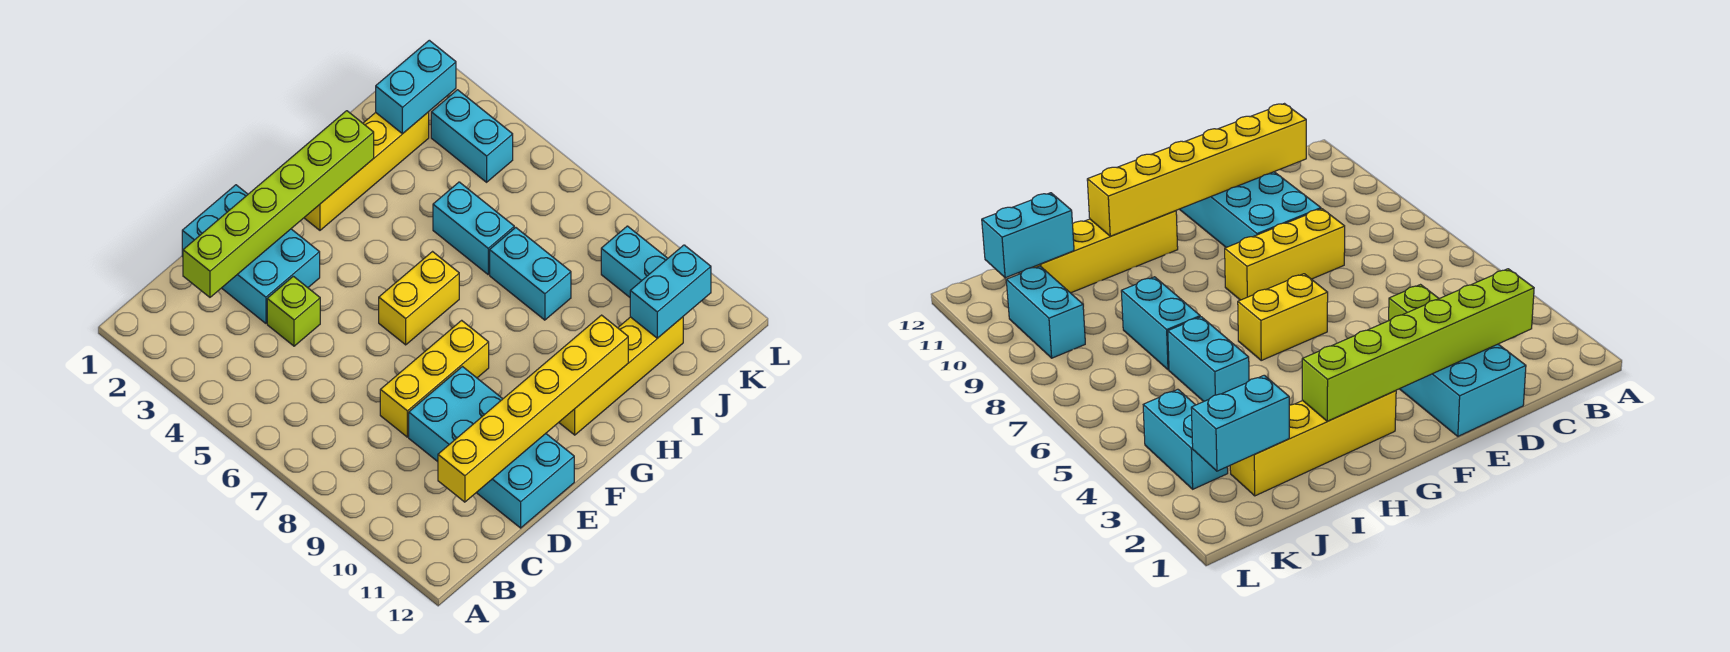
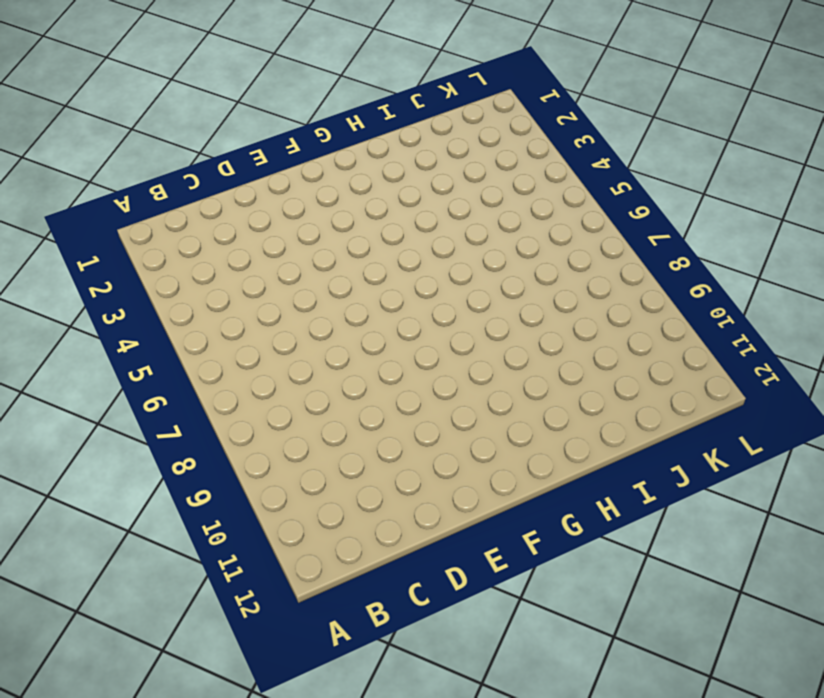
none -> cyan brick D1:E3 level 1
none -> lime brick D4 level 1
none -> yellow brick D8:F8 level 1

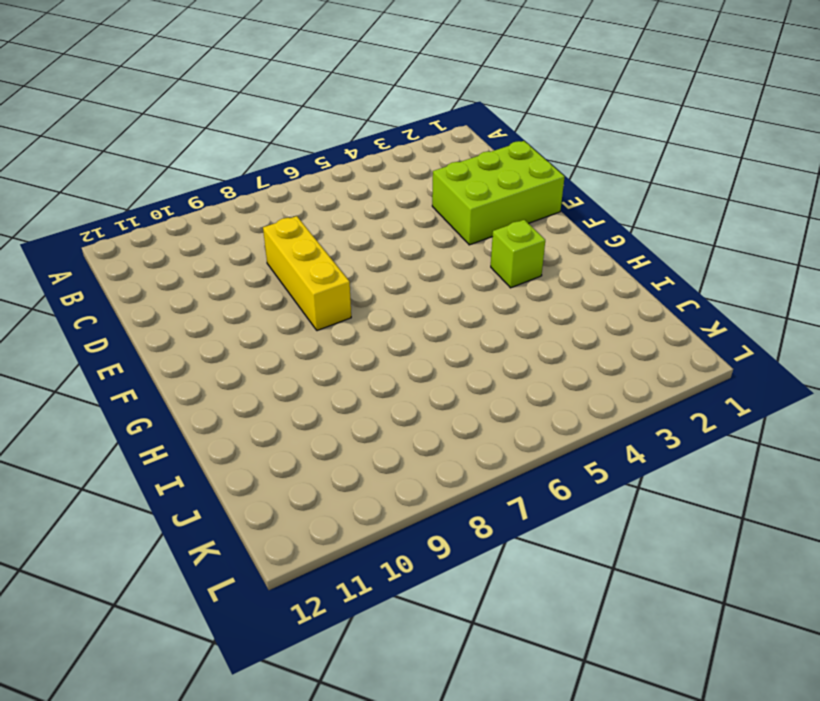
lime brick D1:E3 level 1 -> cyan brick D1:E3 level 1
lime brick G3 level 1 -> lime brick D4 level 1
none -> cyan brick D9:E12 level 1
none -> yellow brick F6:G6 level 1
none -> yellow brick G2:J2 level 1

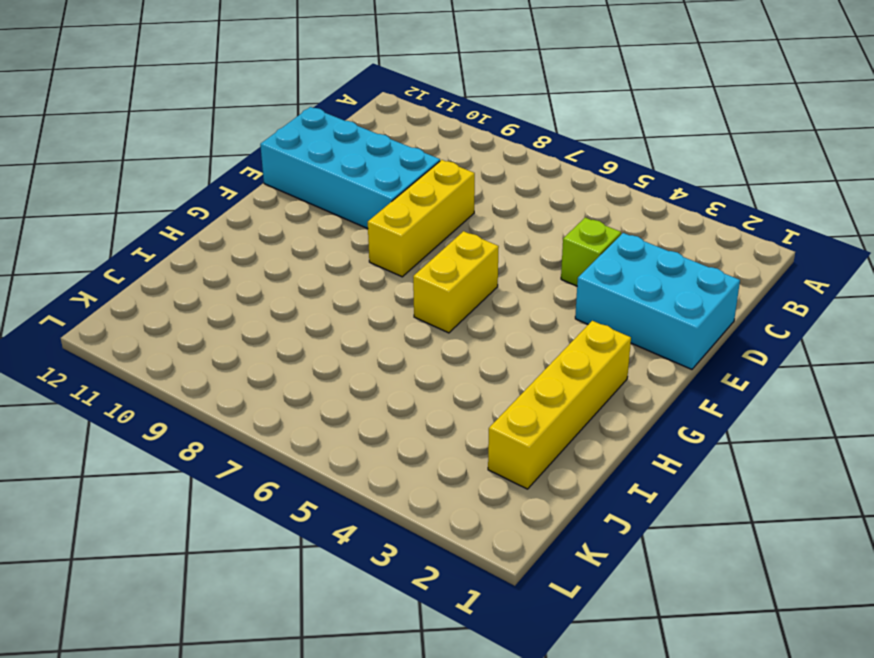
none -> yellow brick G11:J11 level 1
none -> cyan brick I5:I6 level 1
none -> cyan brick I7:I8 level 1

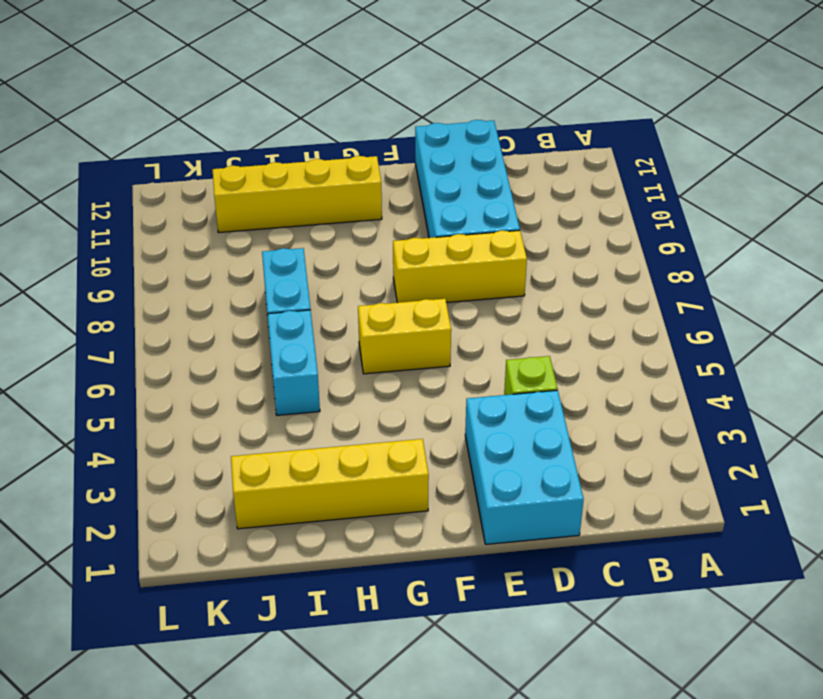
none -> cyan brick K3:K4 level 1
none -> cyan brick K9:K10 level 1
none -> lime brick C2:H2 level 2

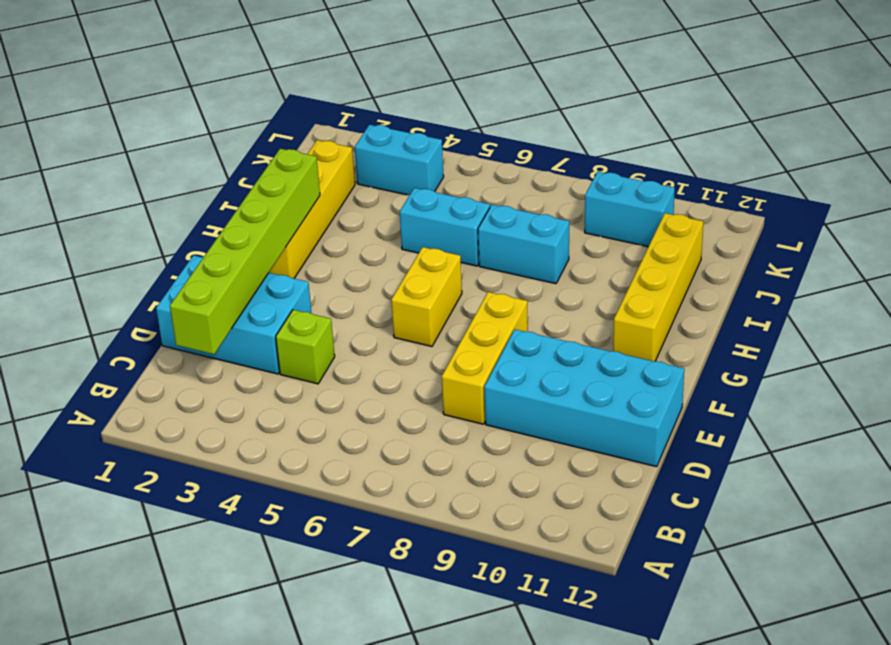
none -> yellow brick C11:H11 level 2
none -> cyan brick J2:K2 level 2
none -> cyan brick J11:K11 level 2

